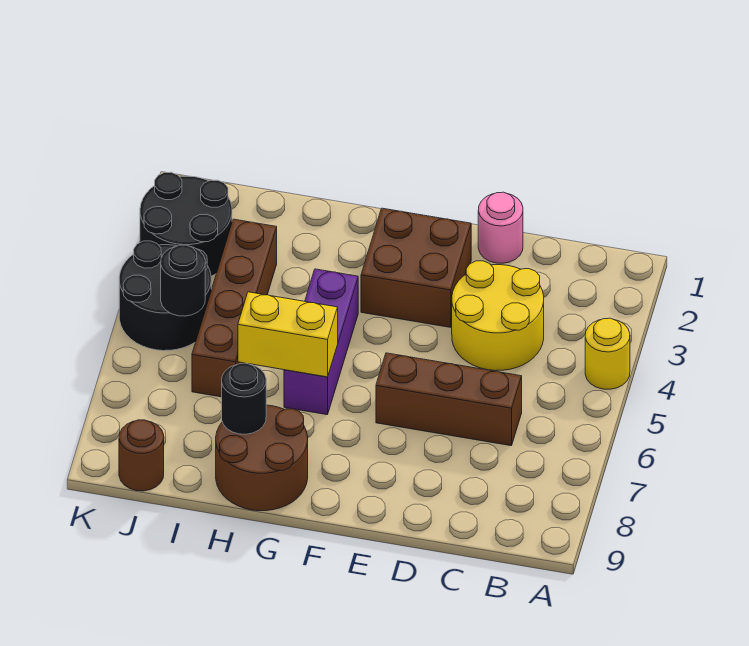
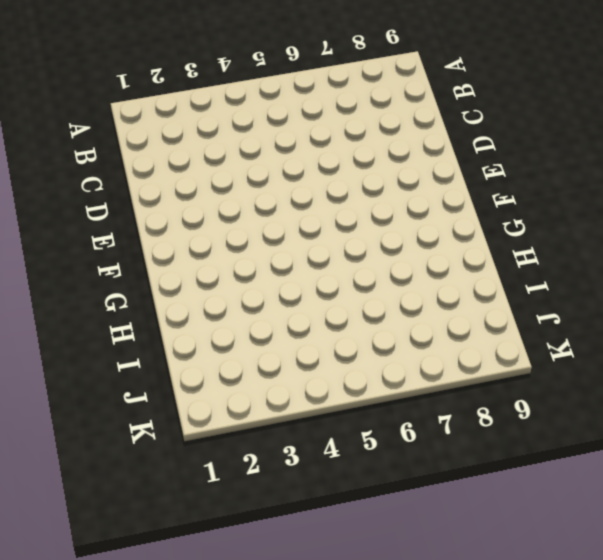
none -> yellow round brick A4 level 1
none -> yellow round brick C3:D4 level 1
none -> brown brick C6:E6 level 1

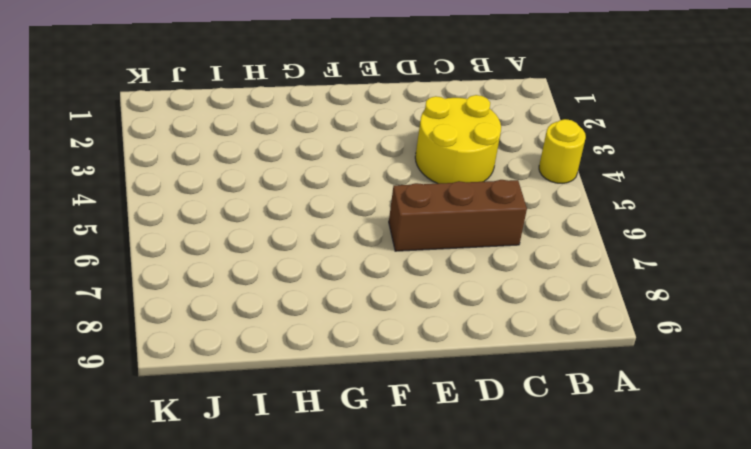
none -> pink round brick D1 level 1
none -> brown brick E2:F3 level 1
none -> purple brick G4:G6 level 1

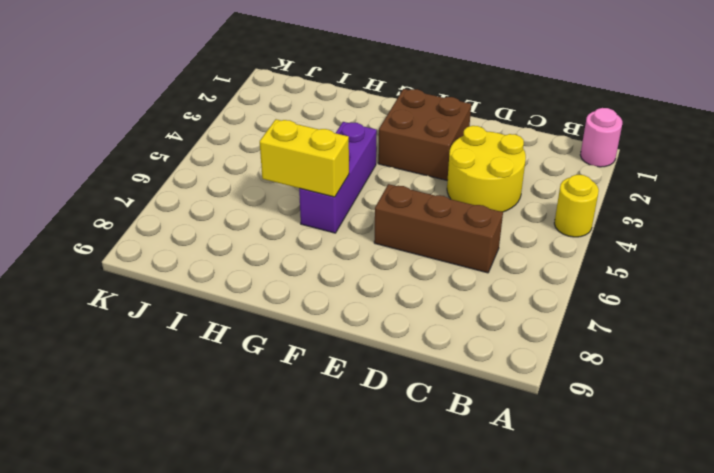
pink round brick A1 level 1 -> pink round brick D1 level 1
none -> brown round brick G8:H9 level 1
none -> brown brick I3:I6 level 1
none -> black round brick J2:K3 level 1

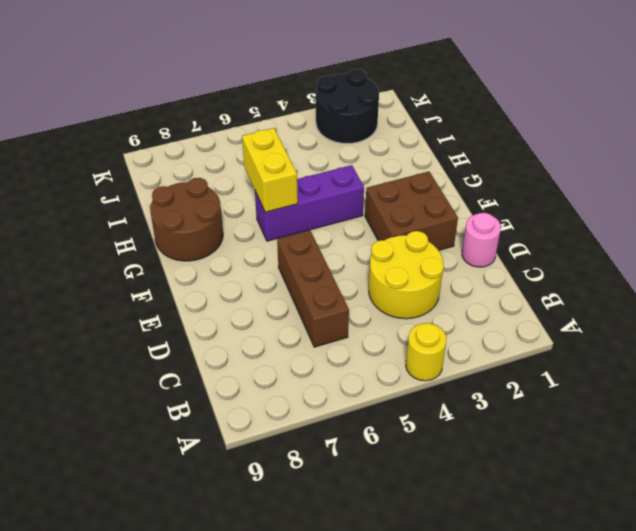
none -> brown brick I3:I6 level 1
none -> black round brick J4:K5 level 1
none -> brown round brick J9 level 1

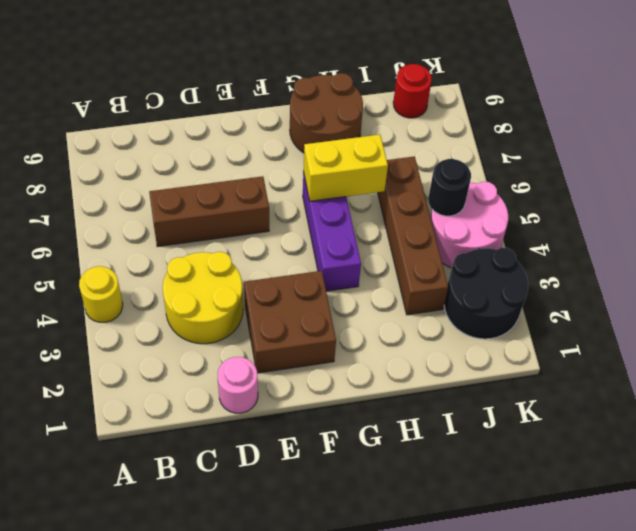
pink round brick J4:K5 level 1 -> black round brick J4:K5 level 1
red round brick J9 level 1 -> brown round brick J9 level 1
none -> black round brick H8 level 2

